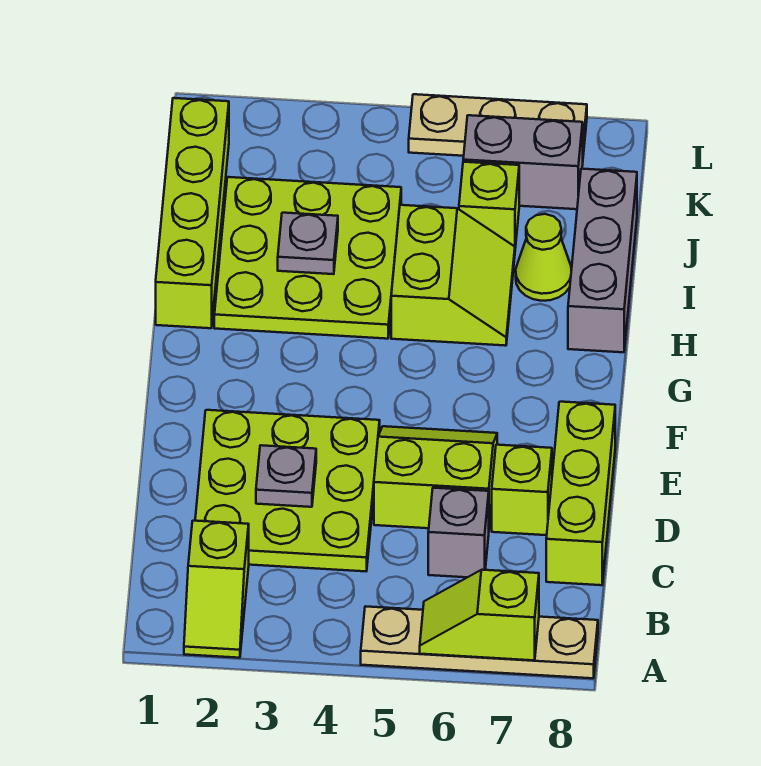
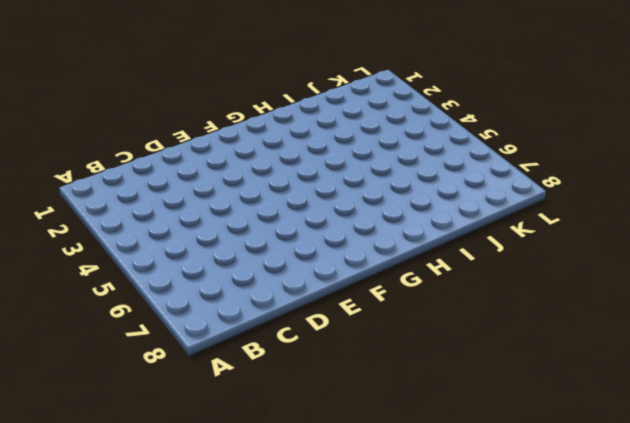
none -> lime slope A2:B2 level 1 top B
none -> tan plate A5:A8 level 1
none -> lime plate C2:E4 level 1

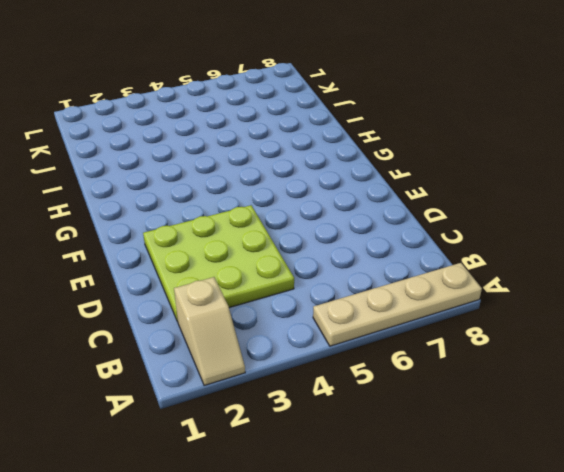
tan slope A2:B2 level 1 top B -> lime slope A2:B2 level 1 top B
none -> grey brick C6 level 1
none -> lime brick C8:E8 level 1
none -> lime slope D5:E6 level 1 top D

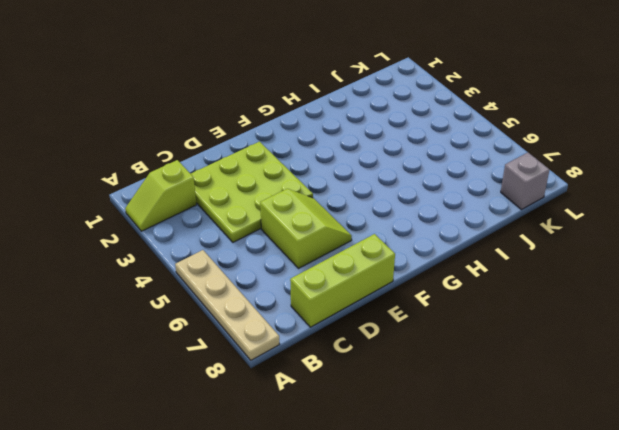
grey brick K8 level 1 -> grey brick C6 level 1
none -> lime brick D7 level 1
none -> lime brick H1:K1 level 1
none -> lime plate H2:J4 level 1

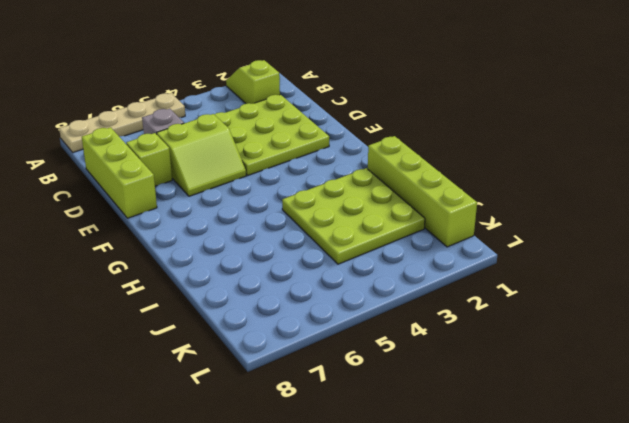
none -> lime slope H5:I6 level 1 top 5
none -> grey brick H8:J8 level 1
none -> lime cone I7 level 1

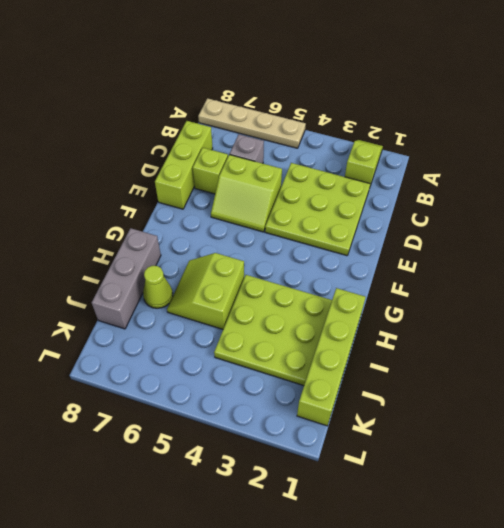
none -> lime brick J6 level 1
none -> grey brick K6:K7 level 1
none -> tan plate L5:L7 level 1

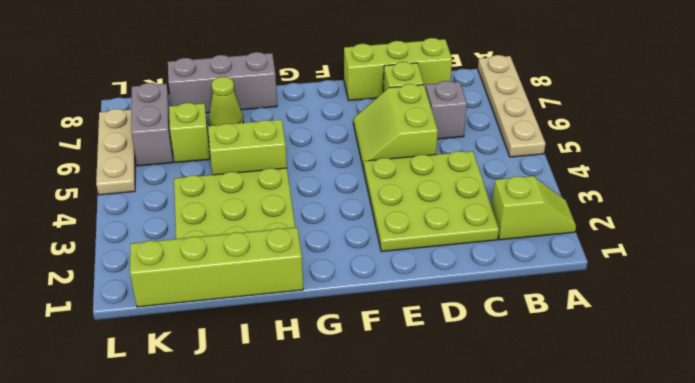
none -> lime slope A6:A7 level 2 top 7
none -> grey plate D3 level 2
none -> grey plate I3 level 2

